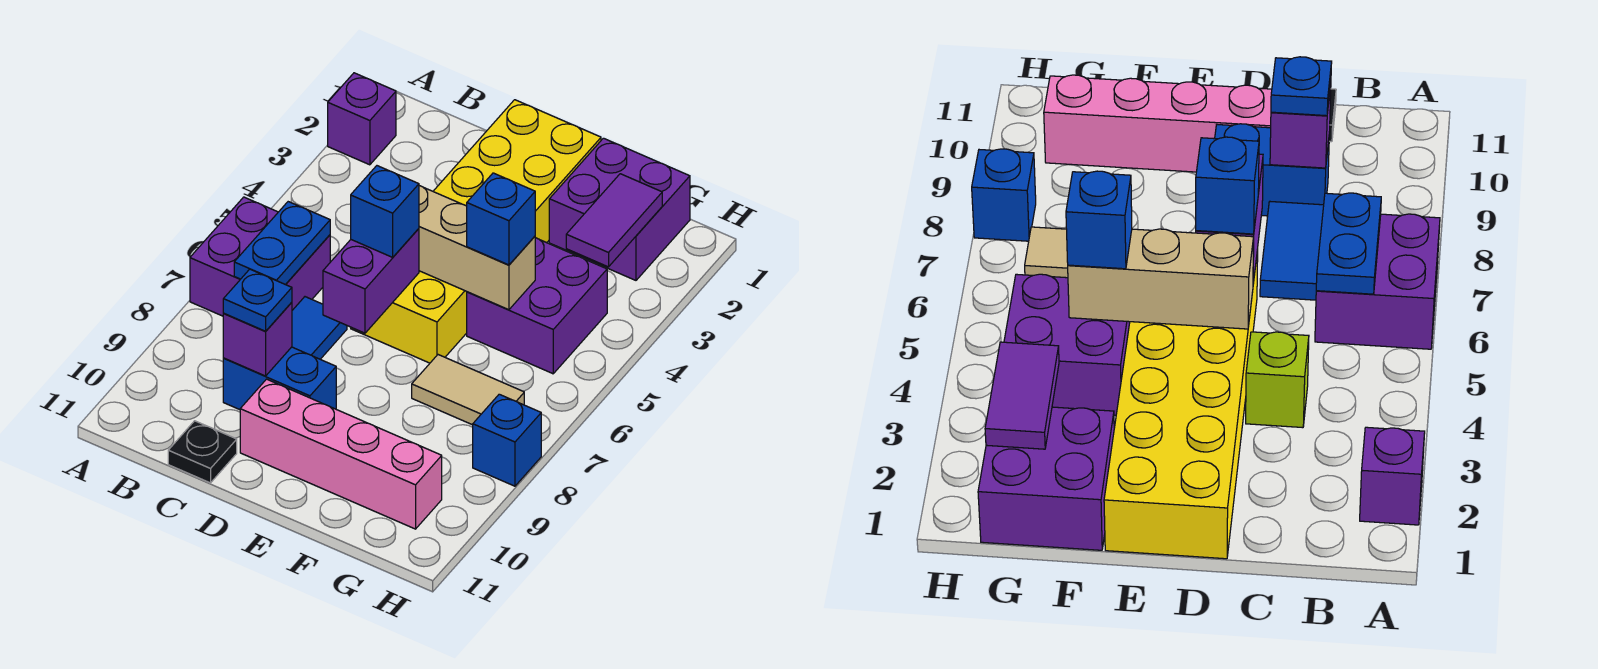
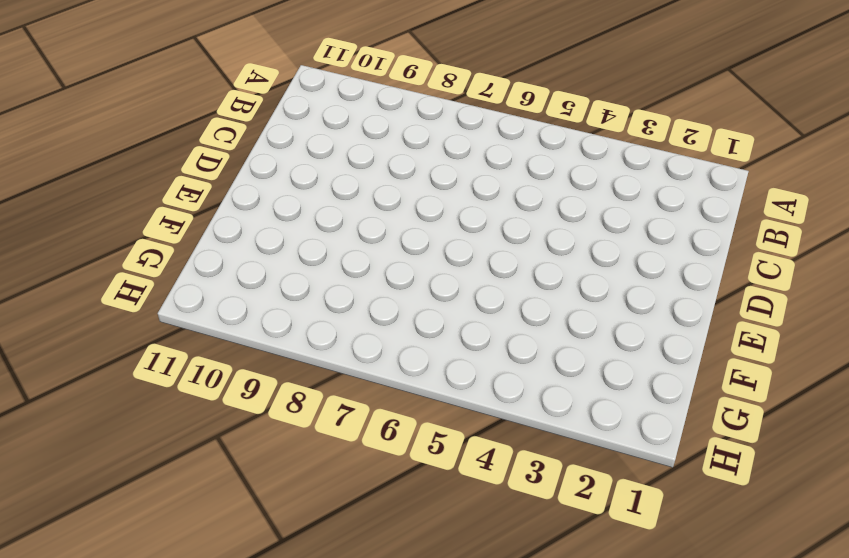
none -> purple brick A2 level 1
none -> purple brick A6:B7 level 1
none -> lime brick C4 level 1

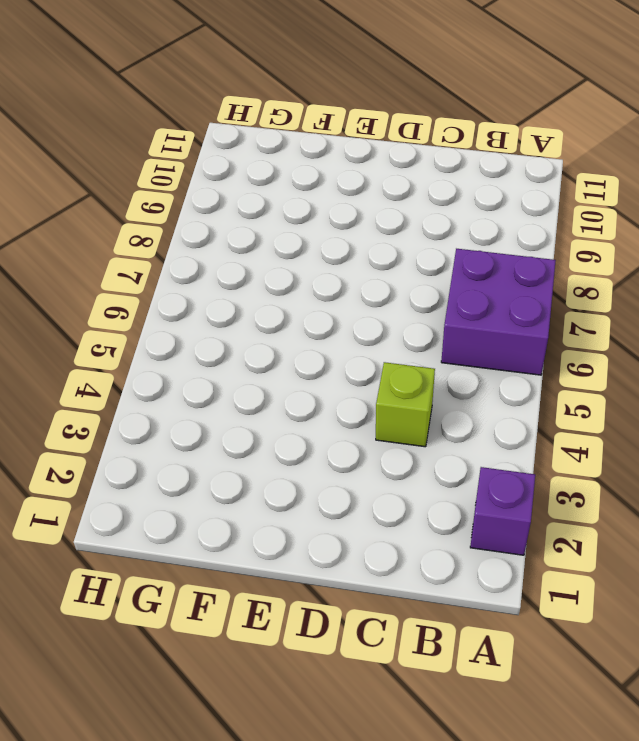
none -> blue tile C7:C8 level 1
none -> blue brick C9:D9 level 1
none -> black plate C11 level 1

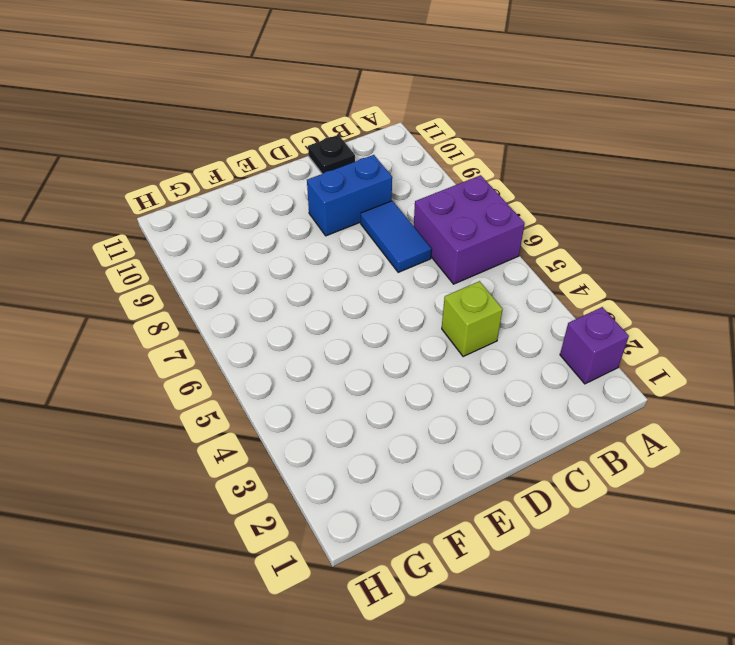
none -> yellow brick D1:E6 level 1
none -> pink brick D10:G10 level 1
none -> purple brick F1:G2 level 1

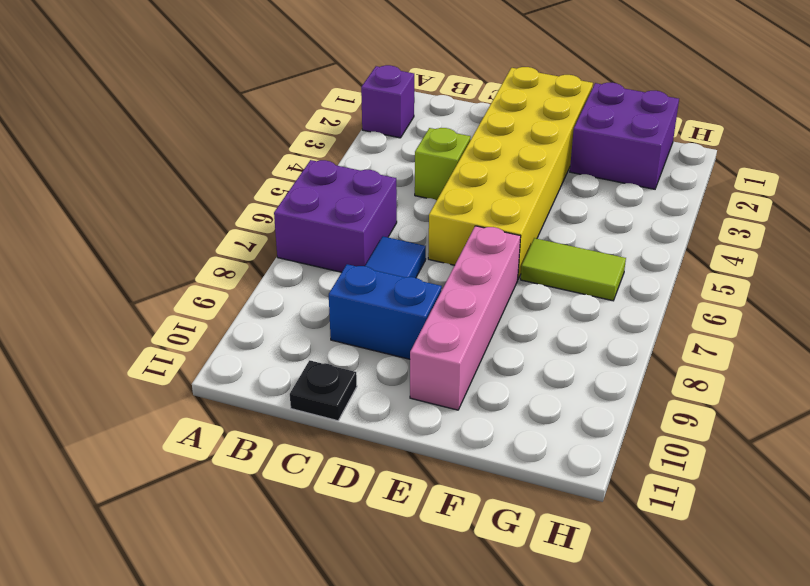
pink brick E7:E10 level 1 -> pink brick D10:G10 level 1
lime tile F6:G6 level 1 -> none
none -> purple brick F4:G5 level 1
none -> tan tile F7:G7 level 1
none -> blue brick H8 level 1

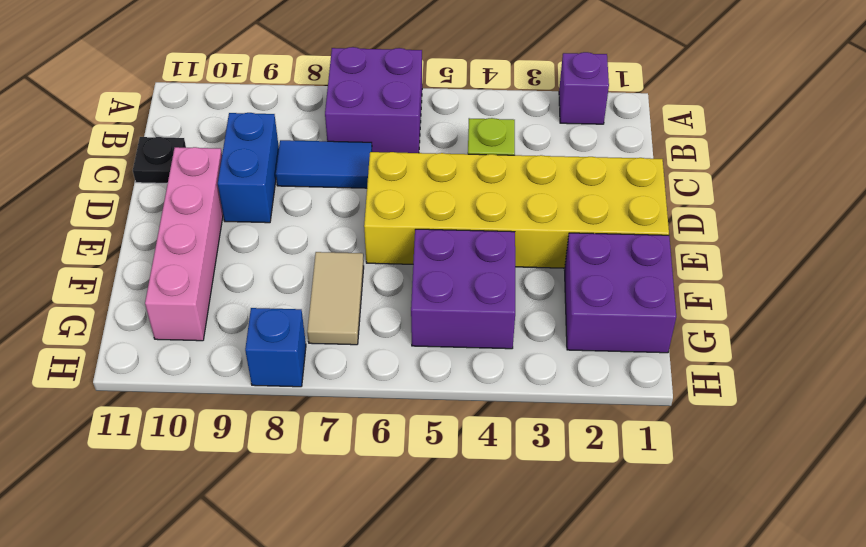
none -> blue plate B6:B7 level 2
none -> purple brick C9 level 2
none -> tan brick D5:F5 level 2

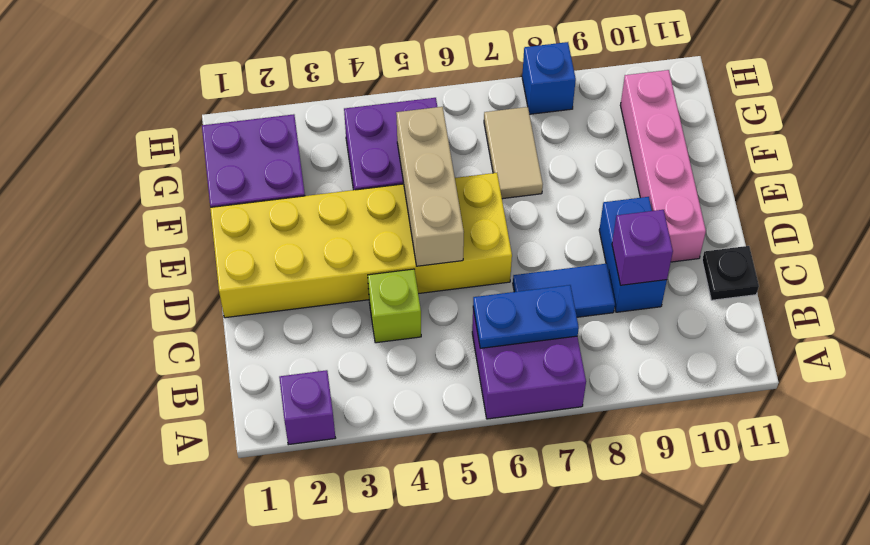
none -> purple brick D6:D7 level 2
none -> purple tile G2:G3 level 2
none -> blue plate C9 level 3

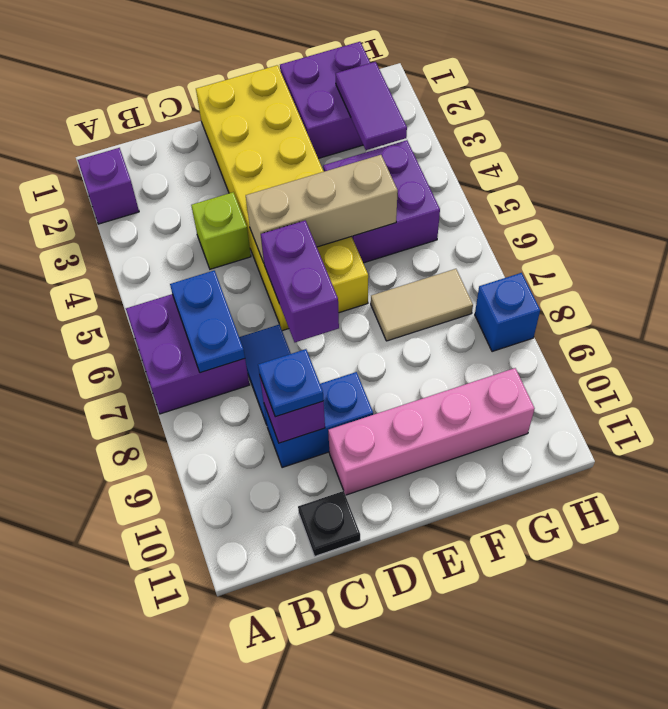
none -> blue brick D6 level 3
none -> blue brick F5 level 3

